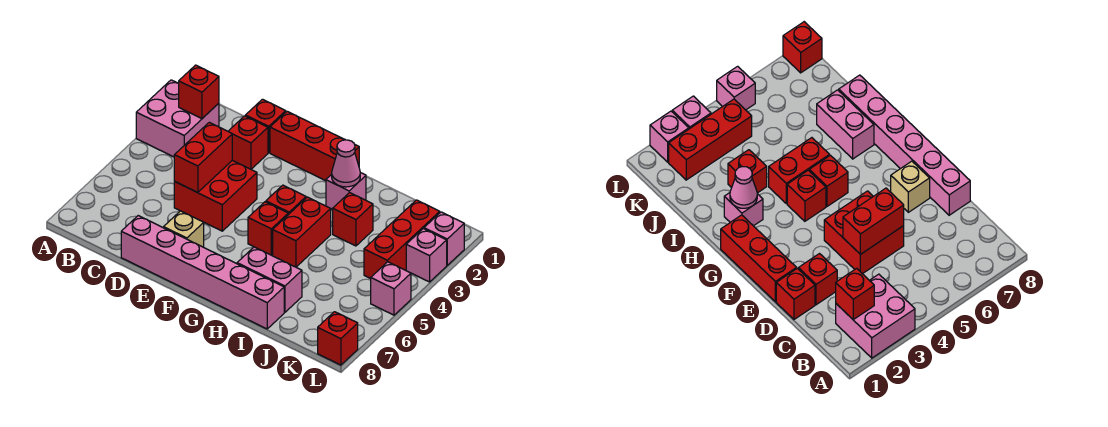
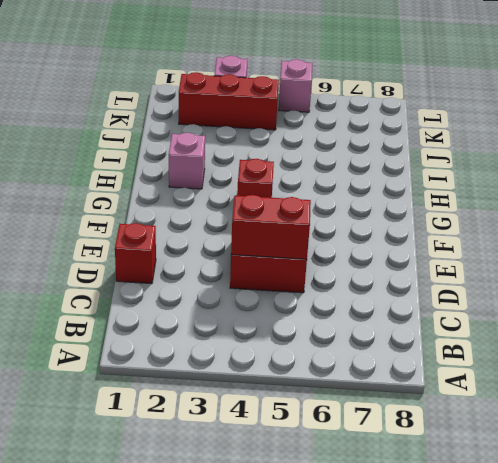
none -> pink brick A2:B3 level 1
none -> red brick D2 level 1
none -> pink brick D8:I8 level 1

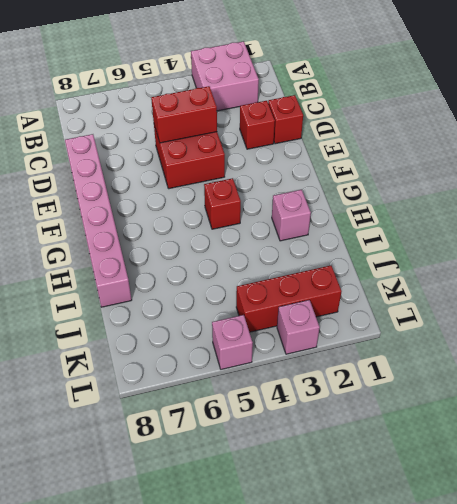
none -> red brick E1:G1 level 1
none -> tan brick E7 level 1
none -> red brick G5 level 1

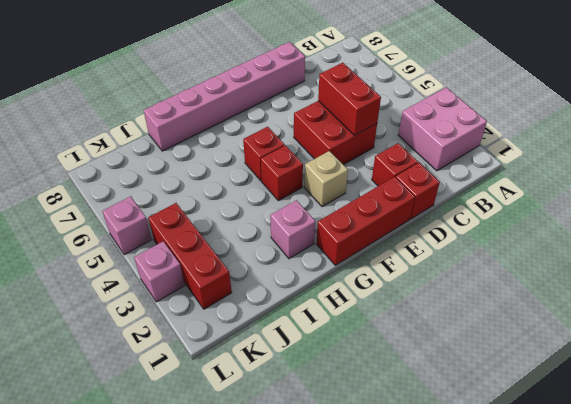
tan brick F3 level 1 -> tan brick E7 level 1
none -> red brick H4:H5 level 1
none -> pink brick H7:I7 level 1
none -> red brick I3 level 1

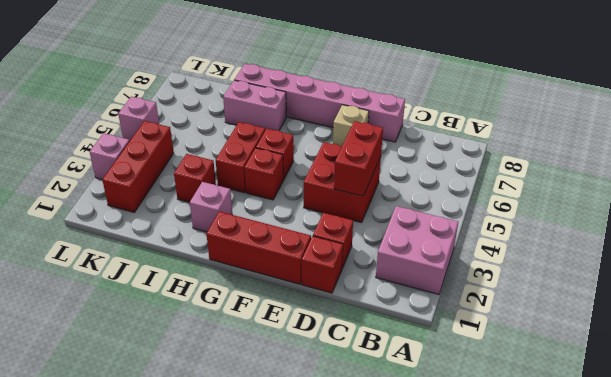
none -> pink brick L2 level 1
none -> red brick L8 level 1
none -> red brick B2 level 2

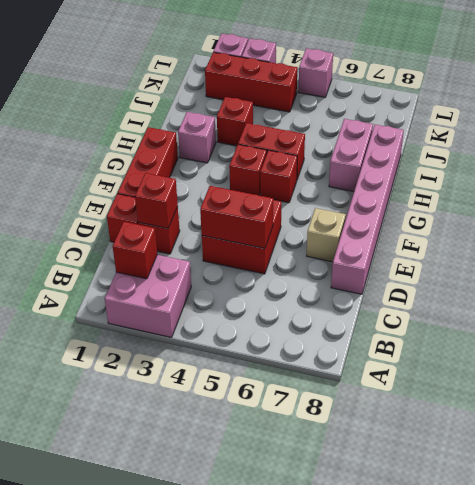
red brick D2 level 2 -> red brick L8 level 1
none -> pink cone H2 level 2

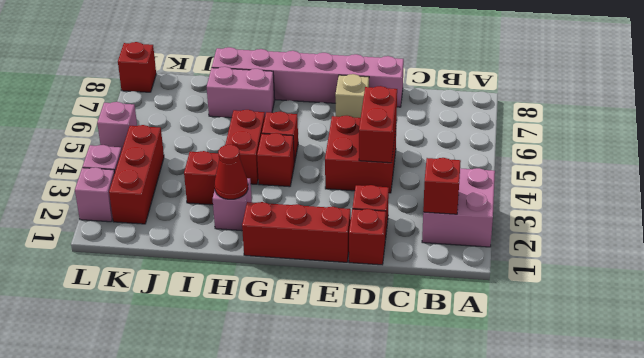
red cone H2 level 2 -> pink cone H2 level 2

